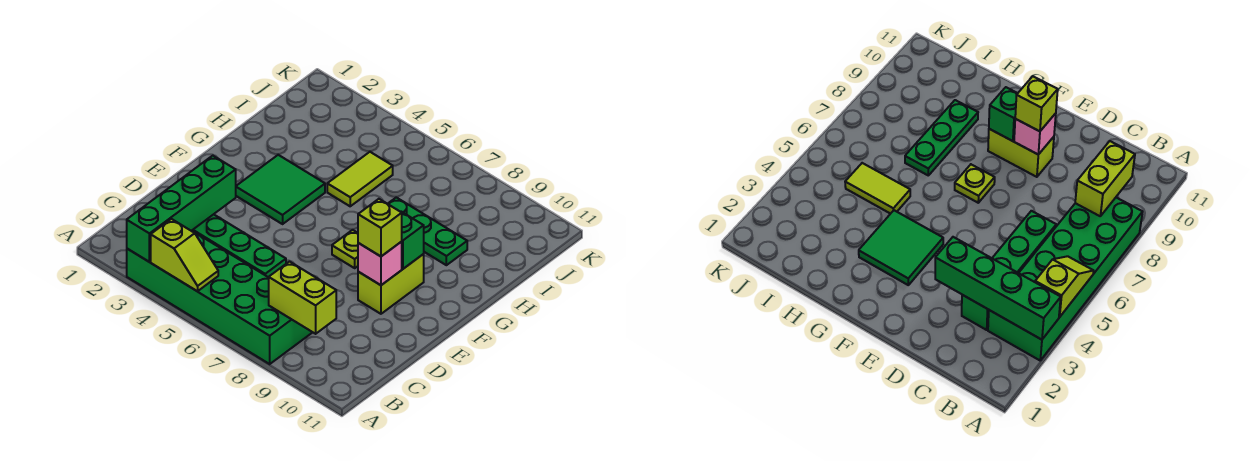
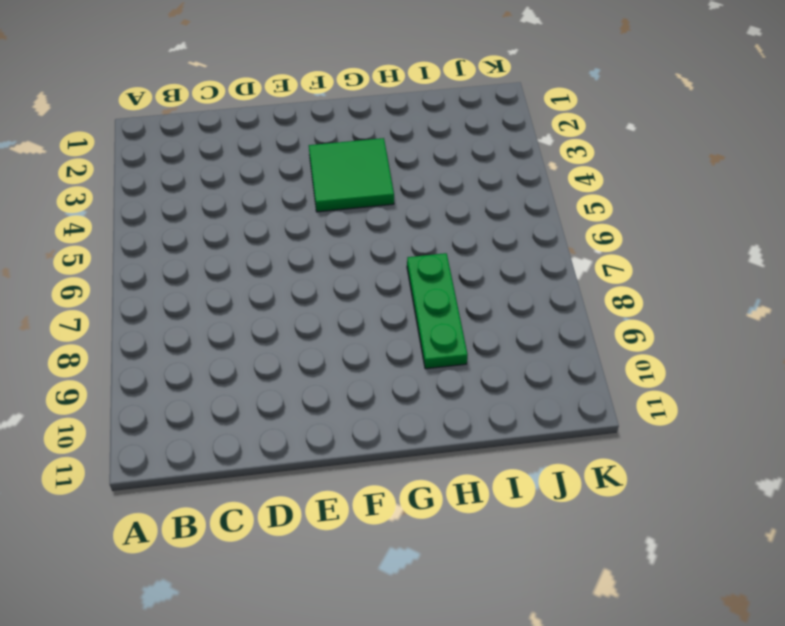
none -> green brick A3:B8 level 1
none -> green brick C3:C6 level 1
none -> lime brick E9:F9 level 1

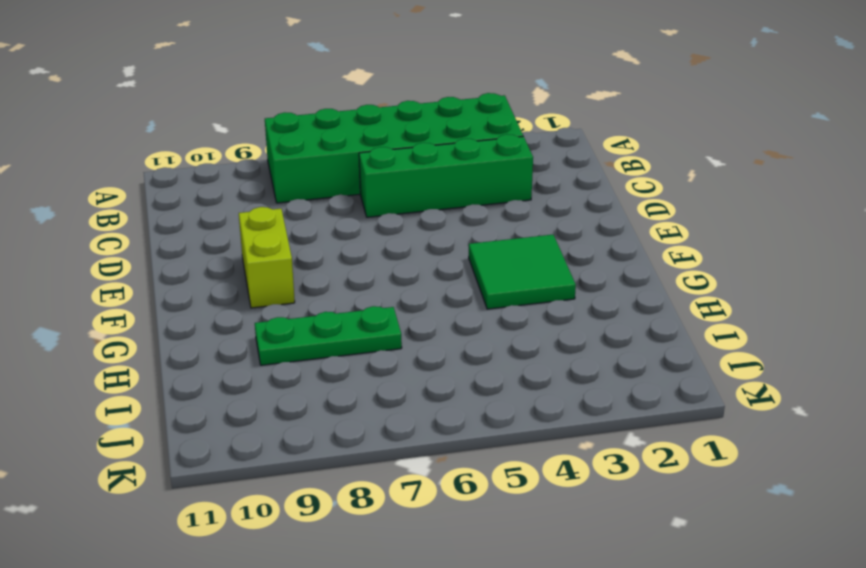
none -> lime plate F7 level 1
none -> lime tile H5:I5 level 1
none -> green brick A3:D3 level 2

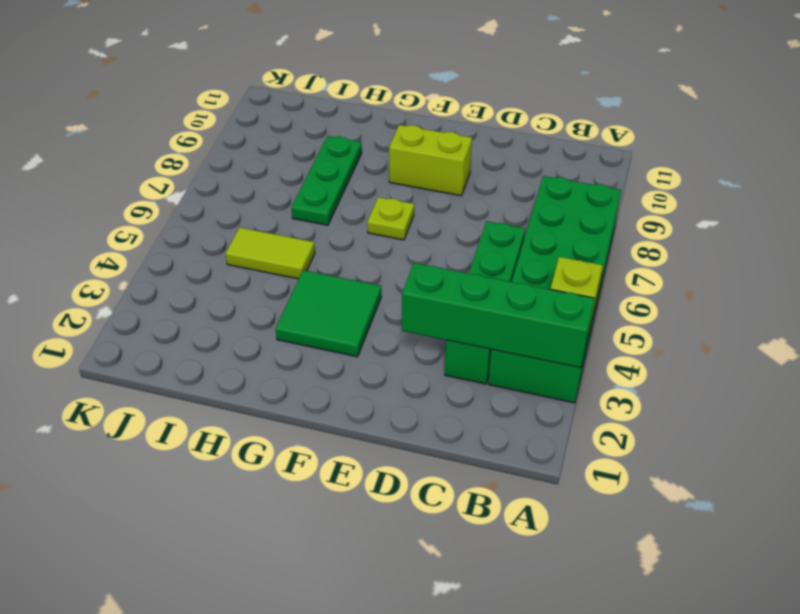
none -> lime brick B8:B9 level 2
none -> pink brick E9 level 2
none -> green brick F9 level 2

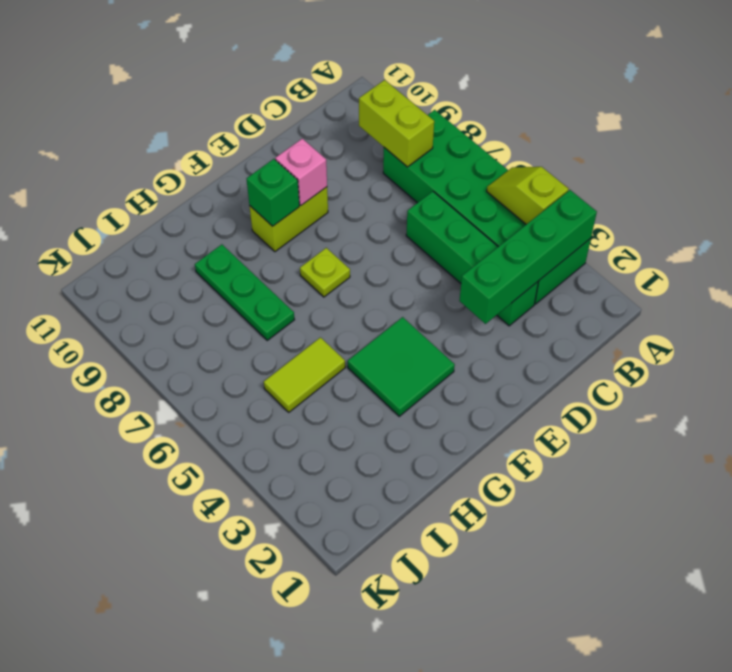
none -> lime brick E9 level 3

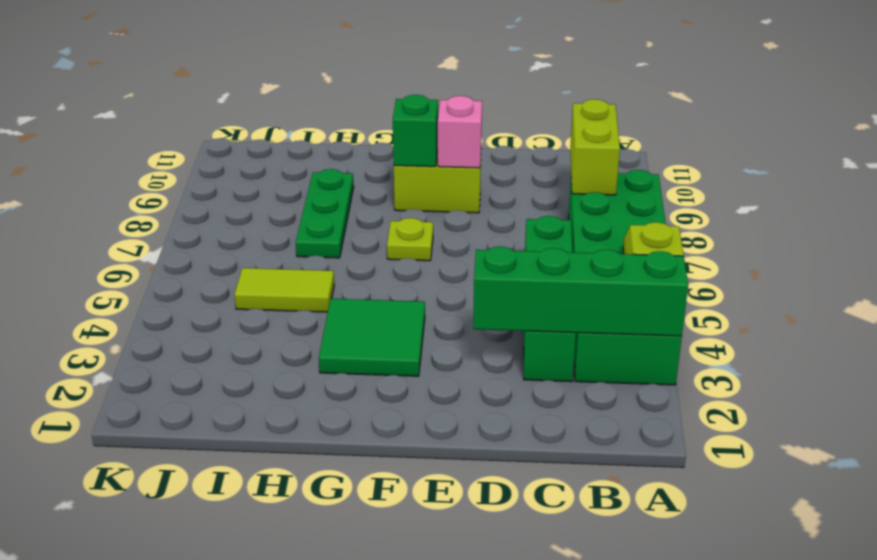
none -> lime brick E9 level 3

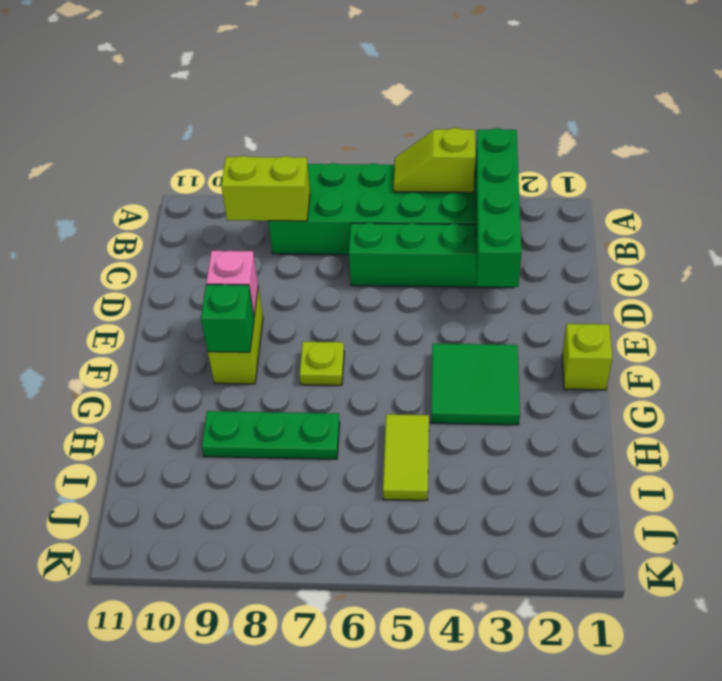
lime brick F1 level 1 -> lime brick E9 level 3

